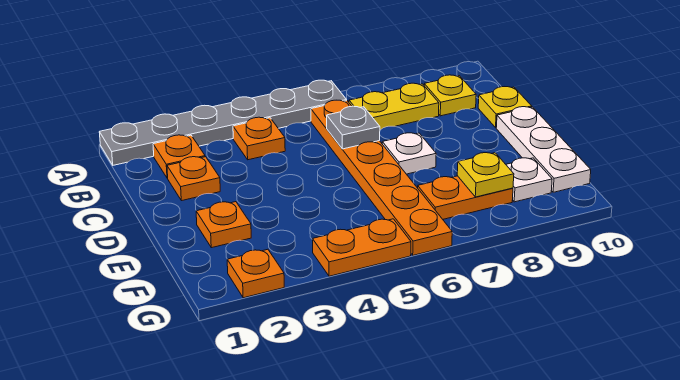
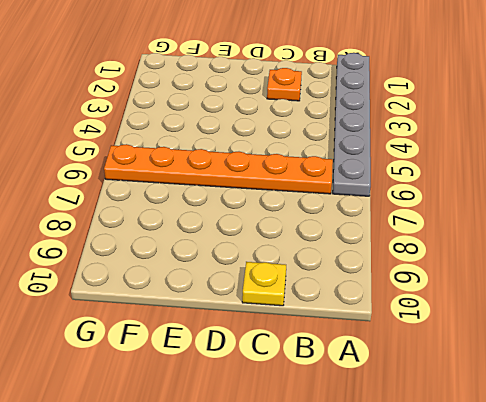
none -> orange plate B2 level 1
none -> orange plate B4 level 1
none -> yellow plate B7:B8 level 1

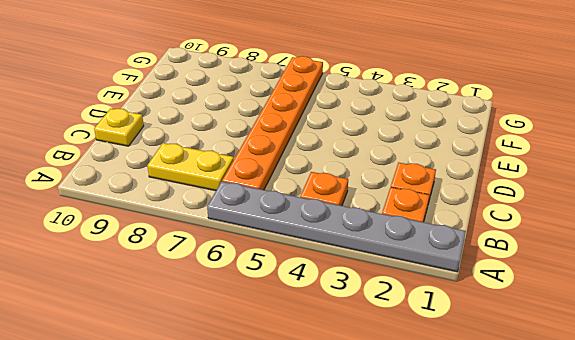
none -> yellow plate B9 level 1
none -> white plate D7 level 1
none -> white plate D10:F10 level 1

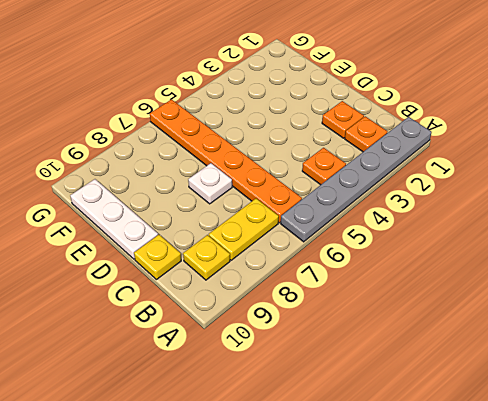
none -> orange plate E2 level 1
none -> orange plate F7:F8 level 1
none -> white plate F9 level 1

